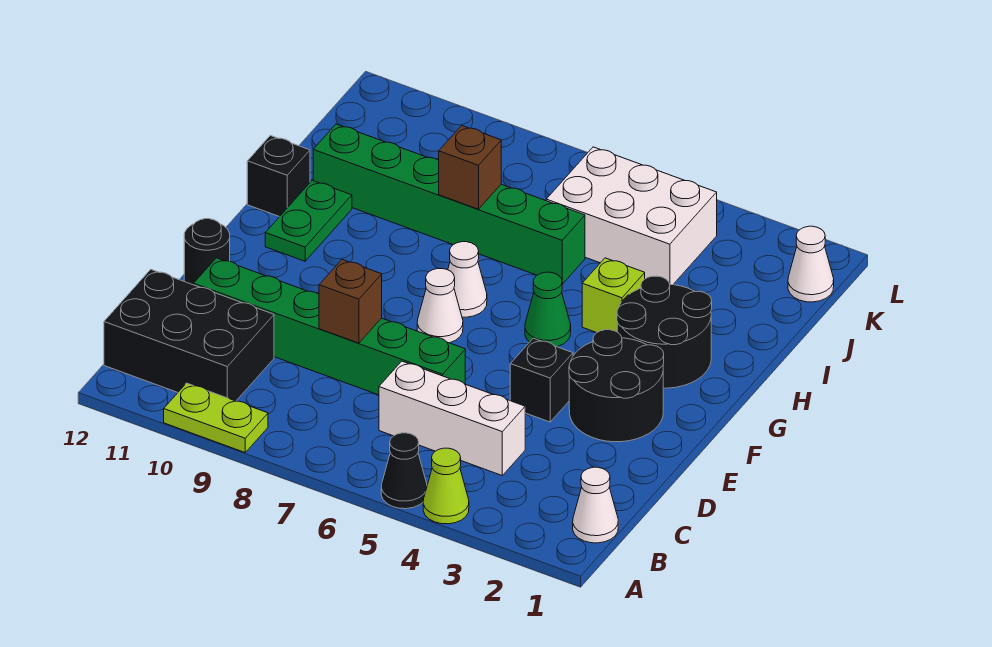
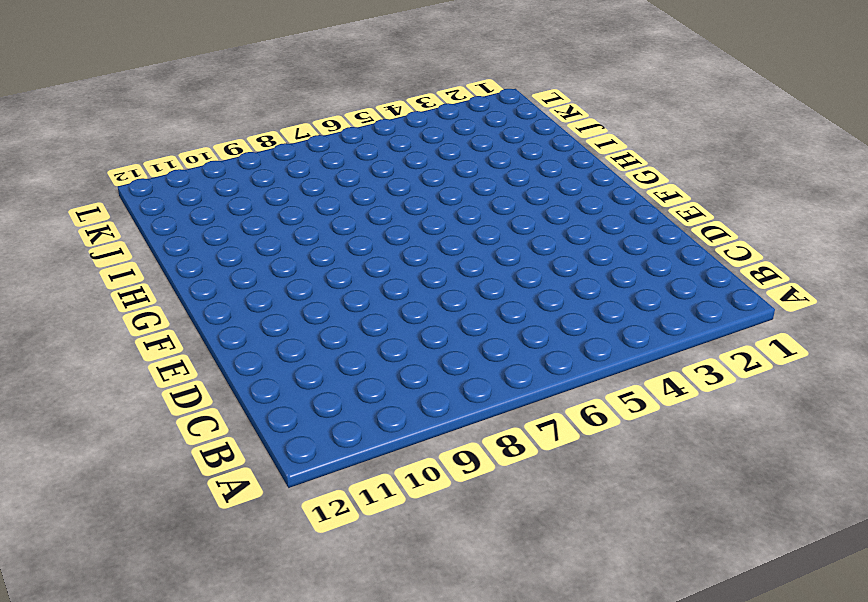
none -> lime cone A4 level 1
none -> black cone A5 level 1
none -> lime plate A9:A10 level 1

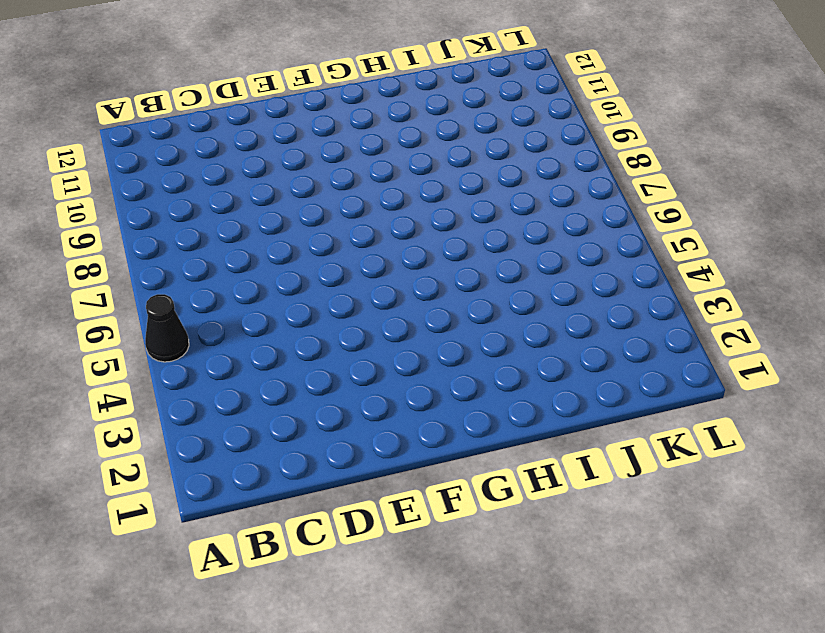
none -> lime cone A4 level 1
none -> lime plate A9:A10 level 1
none -> white cone B1 level 1

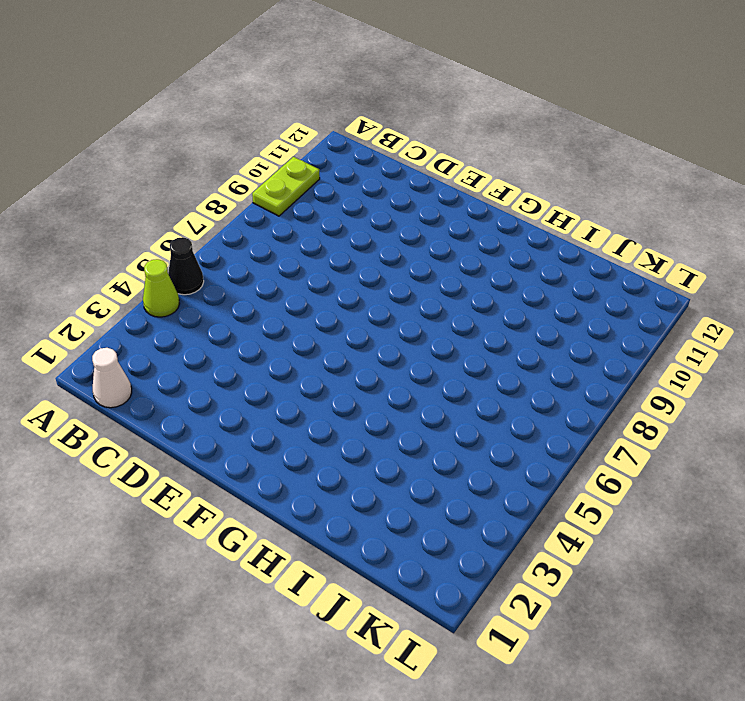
none -> black brick B10:C12 level 1
none -> white brick C4:C6 level 1
none -> green brick D6:D11 level 1

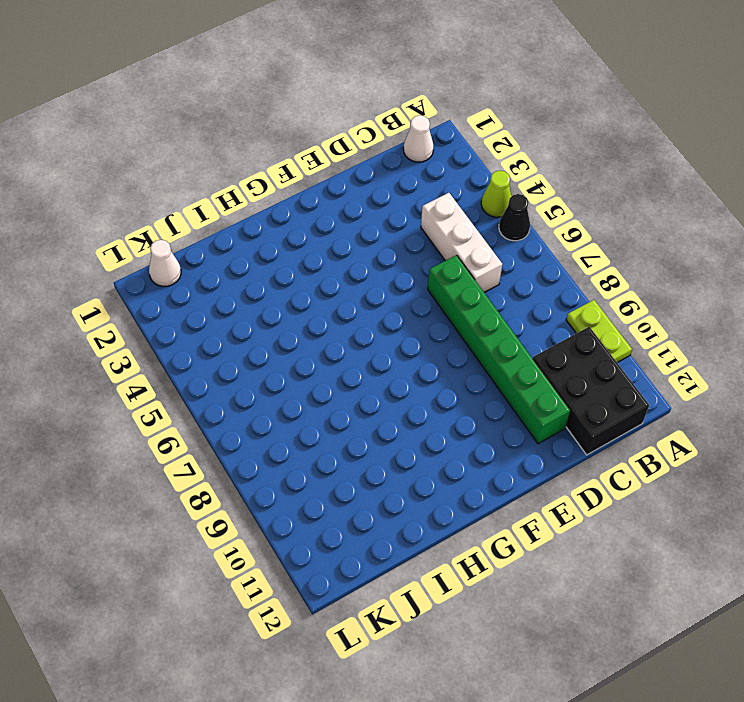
none -> black round brick E2:F3 level 1
none -> black brick E4 level 1
none -> black round brick E12 level 1

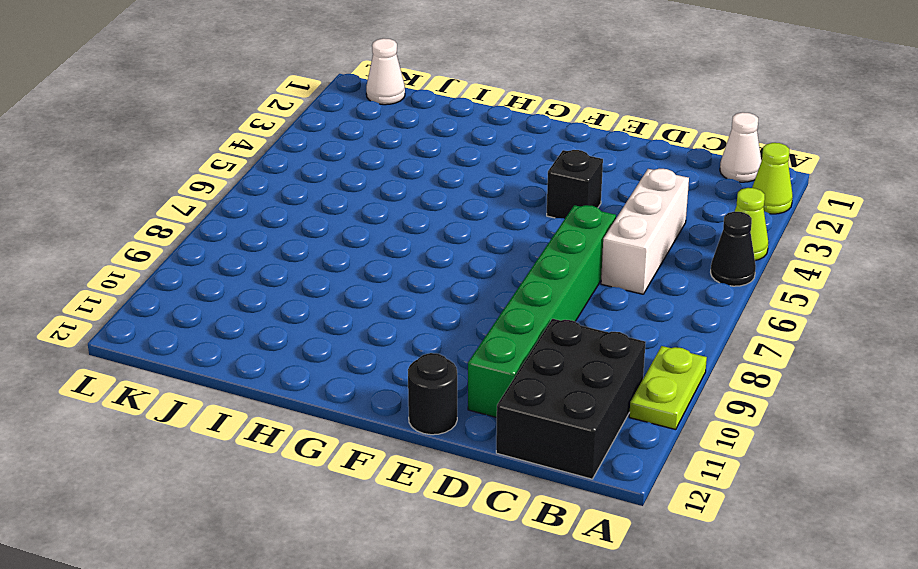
lime cone A2 level 1 -> none
none -> black round brick E2:F3 level 1
none -> white cone F7 level 1
none -> black round brick G2:H3 level 1

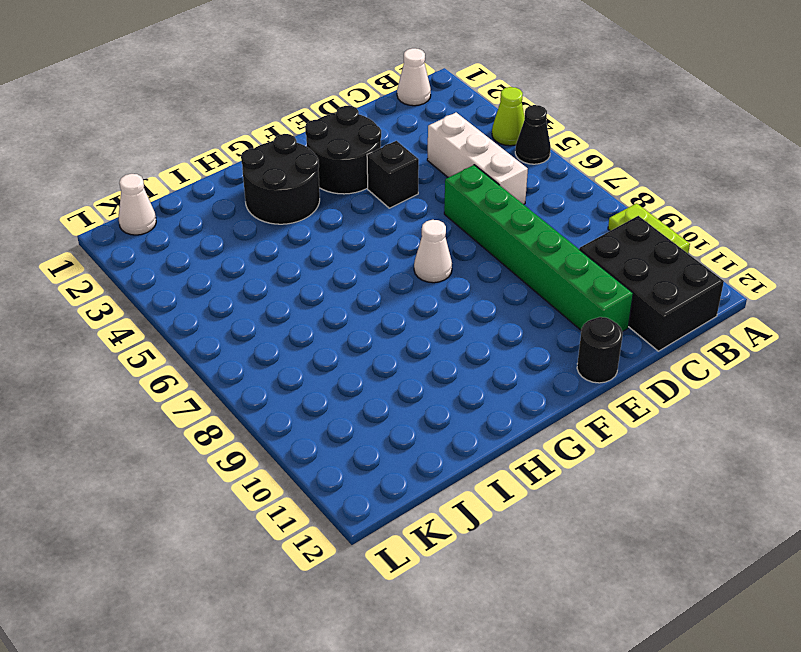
none -> green cone G5 level 1
none -> white cone G7 level 1
none -> green plate G11:H11 level 1

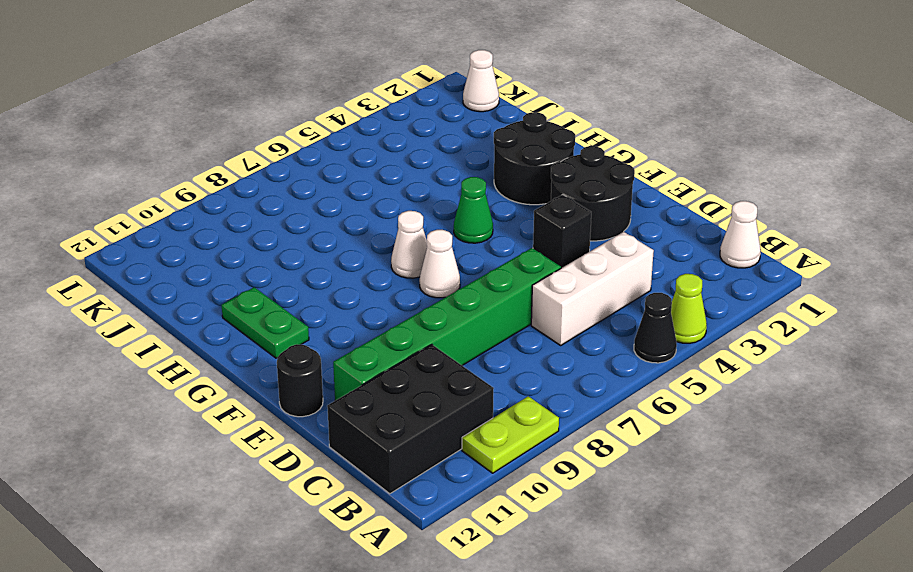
none -> lime brick H4 level 1
none -> black brick H12 level 1
none -> green brick I6:I11 level 1

